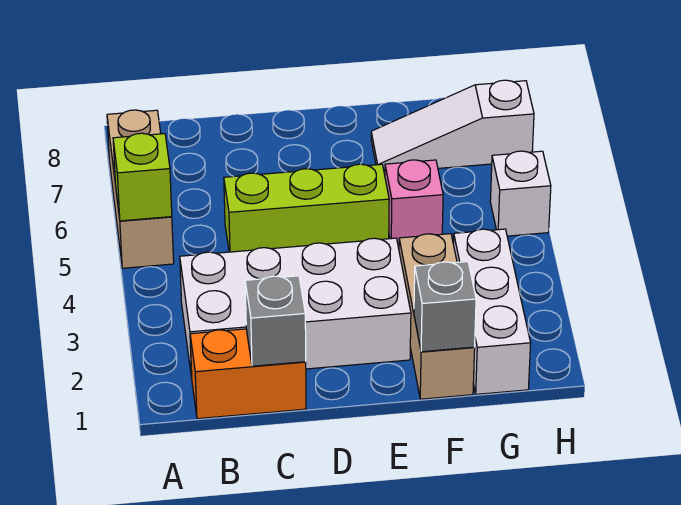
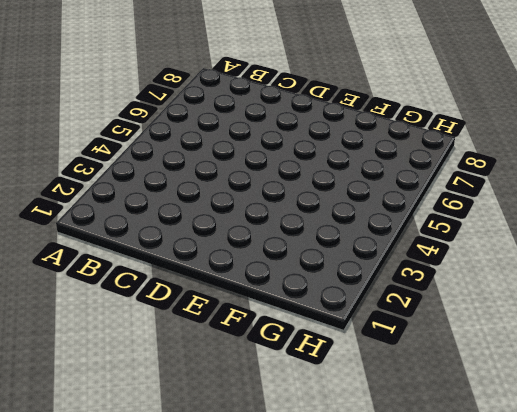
none -> tan brick A5:A7 level 1
none -> orange brick B1:C1 level 1
none -> white brick B2:E3 level 1

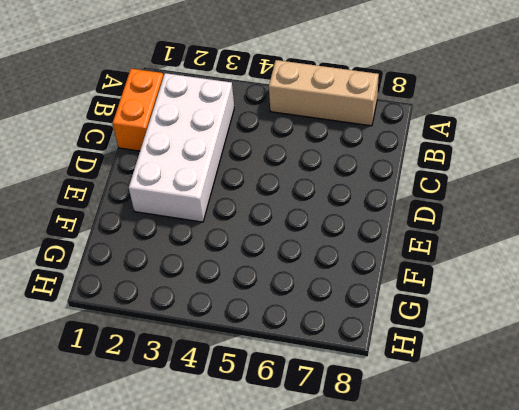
none -> lime brick C5:E5 level 1
none -> tan brick F1:F3 level 1
none -> pink brick F5 level 1

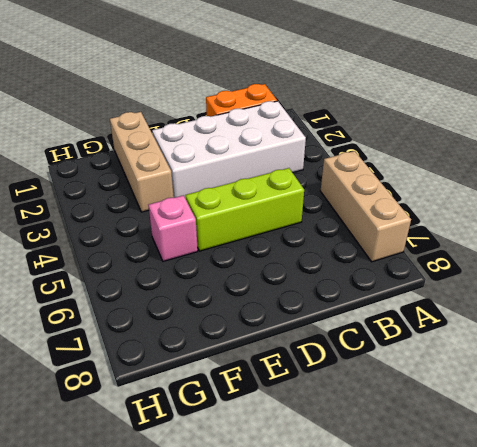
none -> white slope F7:H7 level 1 top H
none -> white brick G1:G3 level 1
none -> white brick H5 level 1

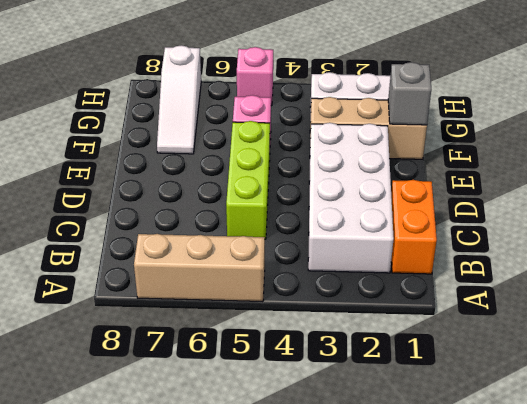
pink brick H5 level 1 -> white brick H5 level 1
none -> lime brick A5 level 2
none -> grey brick C1 level 2

